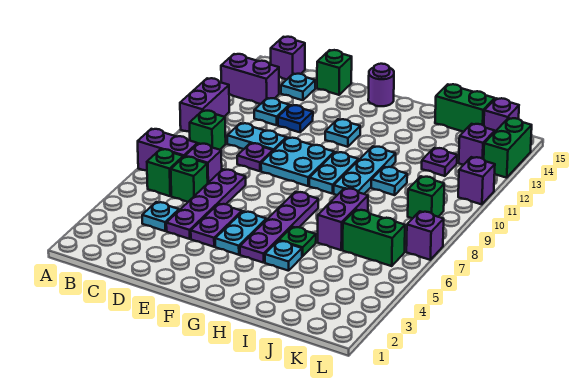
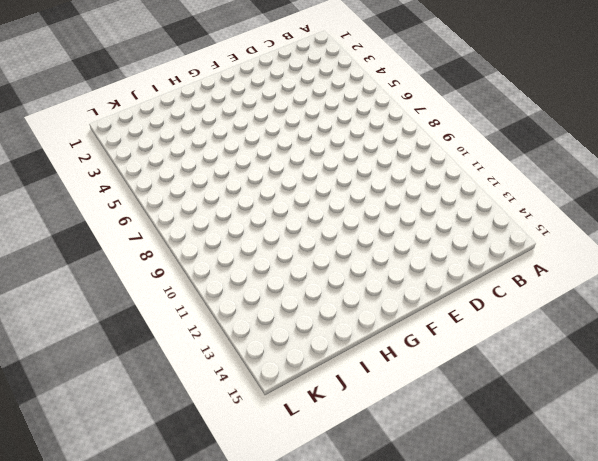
none -> purple brick A7:B7 level 1
none -> purple brick A10:A11 level 1
none -> purple brick A13:B13 level 1
none -> green brick B6 level 1

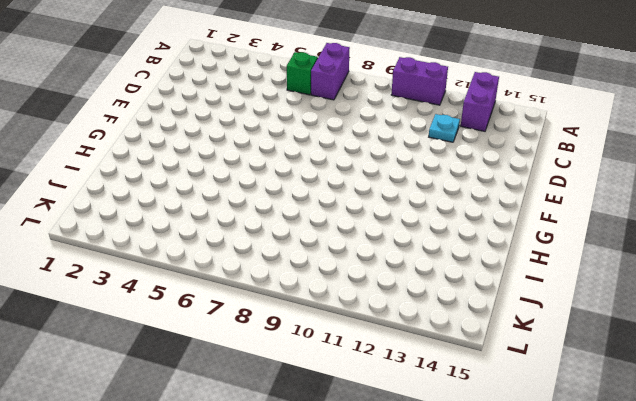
none -> green brick B9 level 1
none -> purple brick B15 level 1
none -> cyan plate C4 level 1
none -> green brick C6 level 1

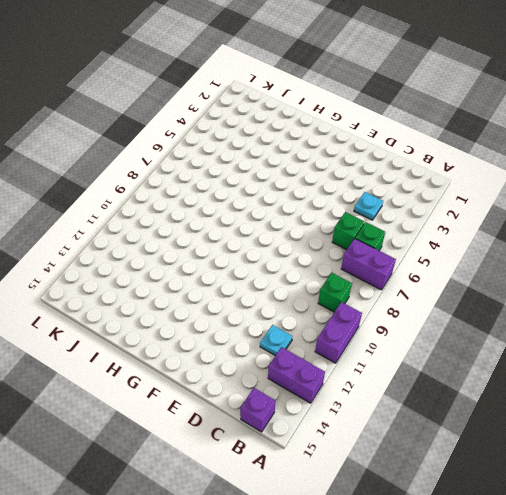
none -> purple brick C7 level 1
none -> cyan plate C10:D10 level 1
none -> cyan plate C14 level 1
none -> purple plate D4:D7 level 1

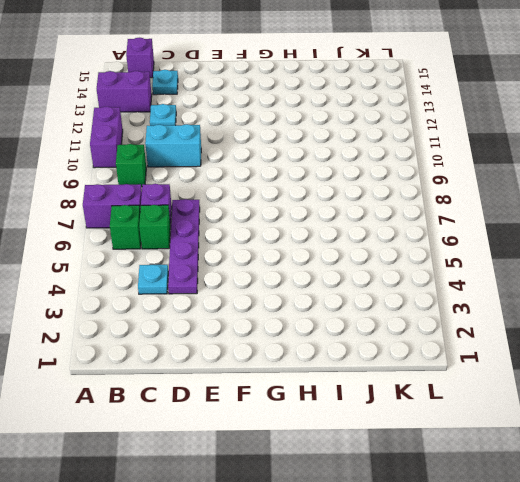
cyan brick C10:D10 level 1 -> cyan plate C10:D10 level 1
none -> purple plate D9 level 1
none -> blue plate D12 level 1
none -> green brick D15 level 1
none -> purple plate E4:E5 level 1

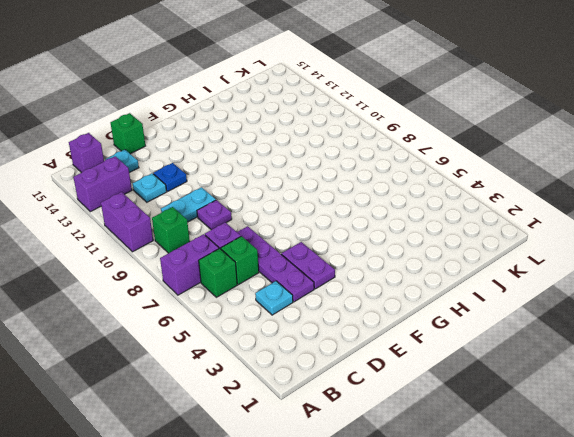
none -> cyan plate E9:F10 level 1
none -> cyan plate F4:F5 level 1
none -> cyan plate F12 level 1
none -> purple round brick F15 level 1

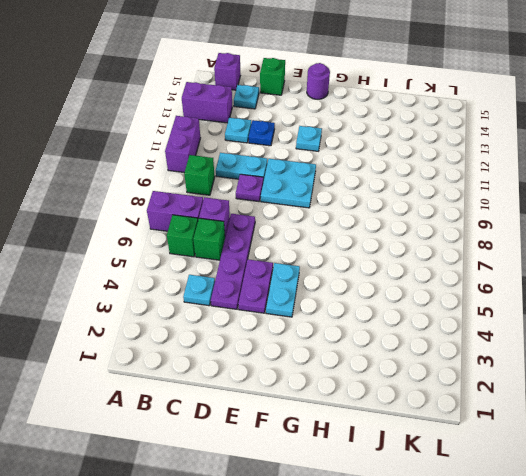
none -> purple plate G4:G7 level 1
none -> cyan plate G9:G10 level 1
none -> cyan plate H4 level 1
none -> green plate H5 level 1

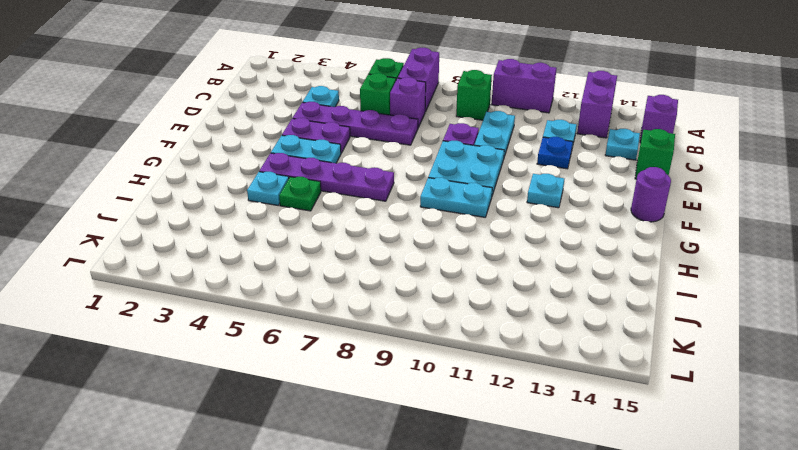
none -> cyan plate H9:H11 level 1
none -> purple brick I6:I7 level 1
none -> cyan plate I10 level 1
none -> green brick I15:J15 level 1

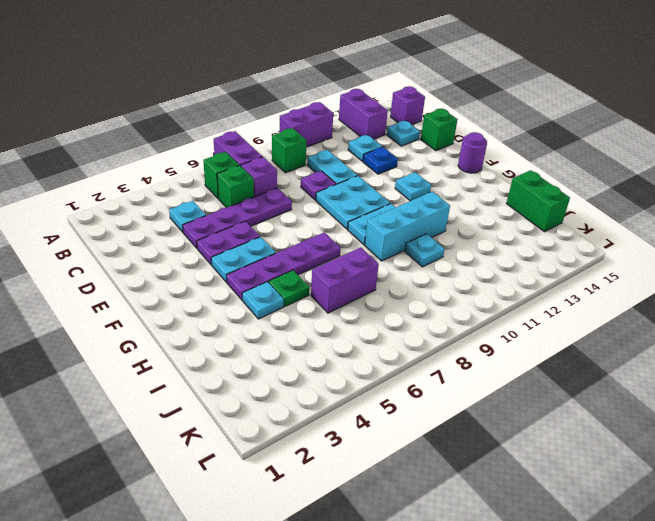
cyan brick H9:H11 level 1 -> cyan plate H9:H11 level 1
none -> green brick J6:K6 level 1
none -> purple plate J12 level 1
none -> green brick K9 level 1
none -> purple brick K13 level 1

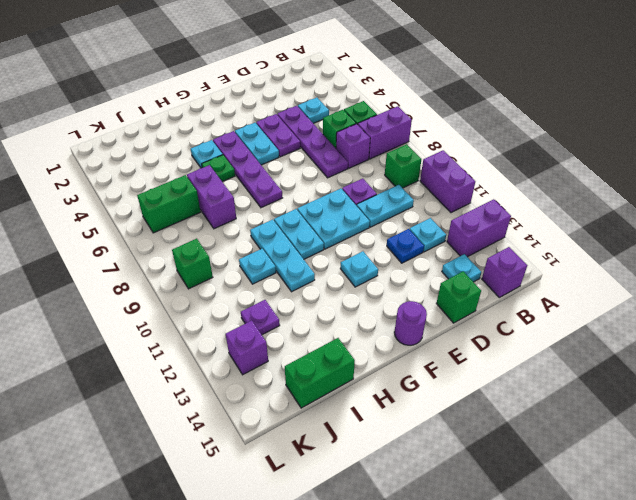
none -> purple brick K15 level 1
none -> purple brick L7 level 1
none -> purple brick L11 level 1
none -> green brick L13:L14 level 1

